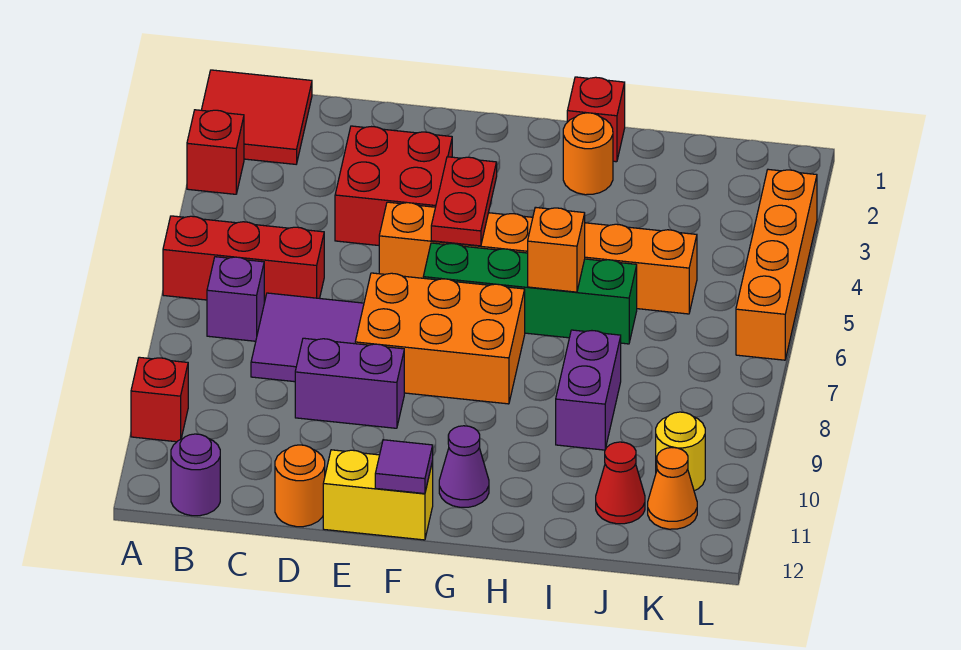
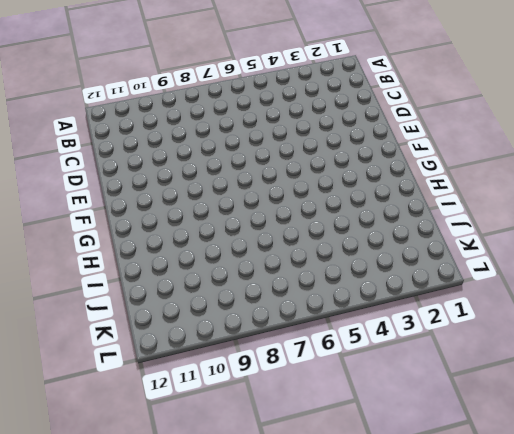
none -> red tile A1:B2 level 1
none -> red brick A3 level 1
none -> red brick A6:C6 level 1

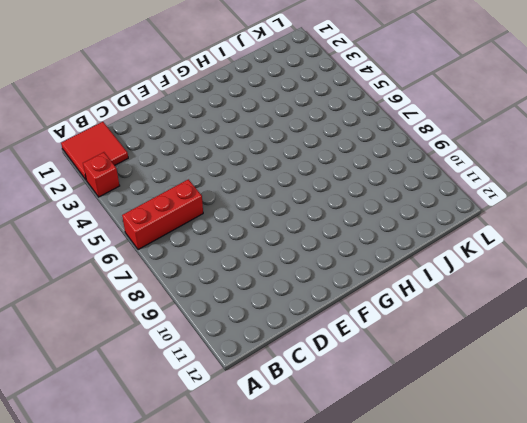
none -> red brick A10 level 1
none -> purple brick B7 level 1
none -> purple round brick B12 level 1

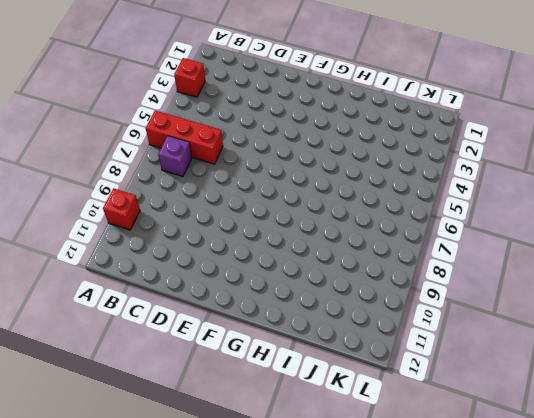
none -> red tile A1:B2 level 1
none -> purple round brick B12 level 1
none -> purple tile C7:D8 level 1

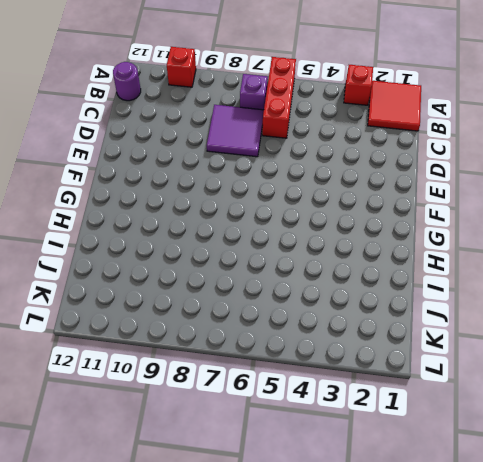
none -> red brick D3:E4 level 1
none -> purple brick D9:E9 level 1
none -> orange round brick D12 level 1

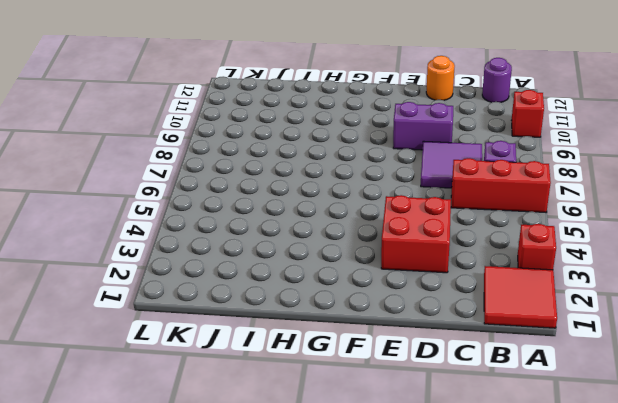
none -> orange brick E5:J5 level 1
none -> orange brick E7:G8 level 1
none -> yellow brick E12:F12 level 1

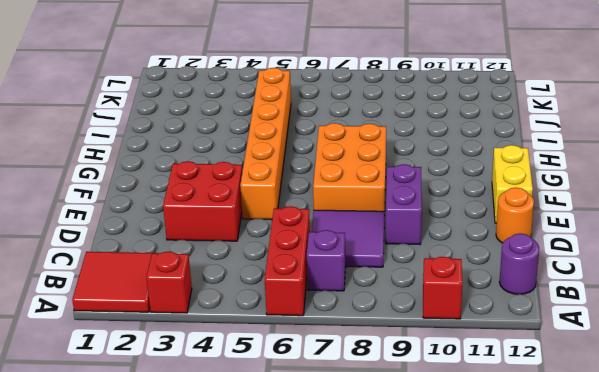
none -> green brick F6:I6 level 1
none -> purple cone G11 level 1
none -> red brick H1 level 1

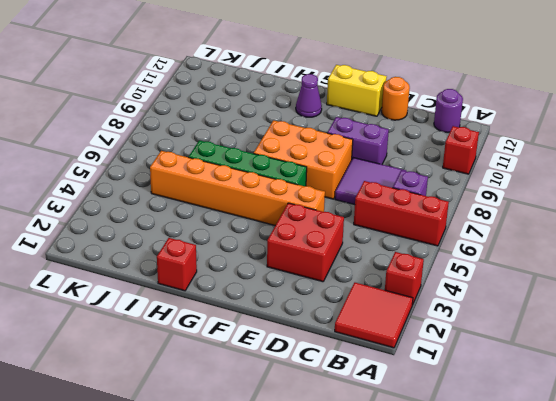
none -> orange round brick H2 level 1
none -> purple brick I8:I9 level 1
none -> red cone J11 level 1

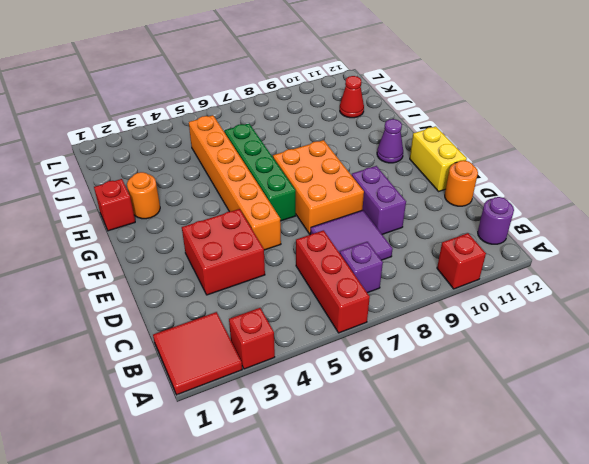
none -> purple brick I8:I9 level 1
none -> yellow round brick K10 level 1
none -> orange cone K11 level 1

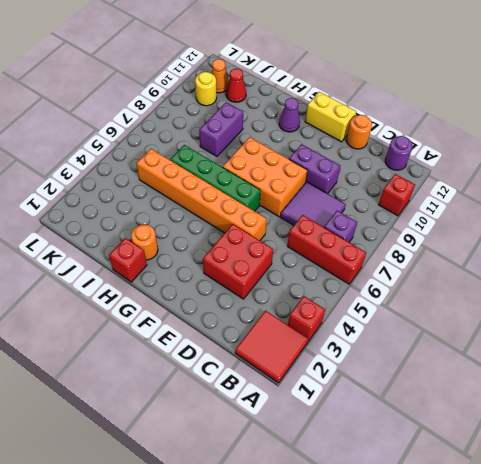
none -> orange brick L3:L6 level 1
none -> red plate F4:F5 level 2
none -> purple tile F12 level 2

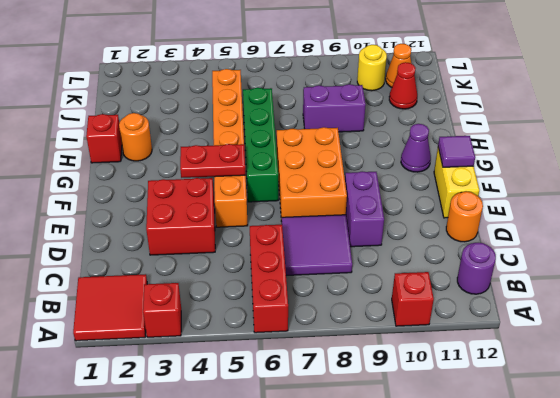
none -> purple brick B7 level 1
none -> orange brick L3:L6 level 1
none -> orange brick H6 level 2

